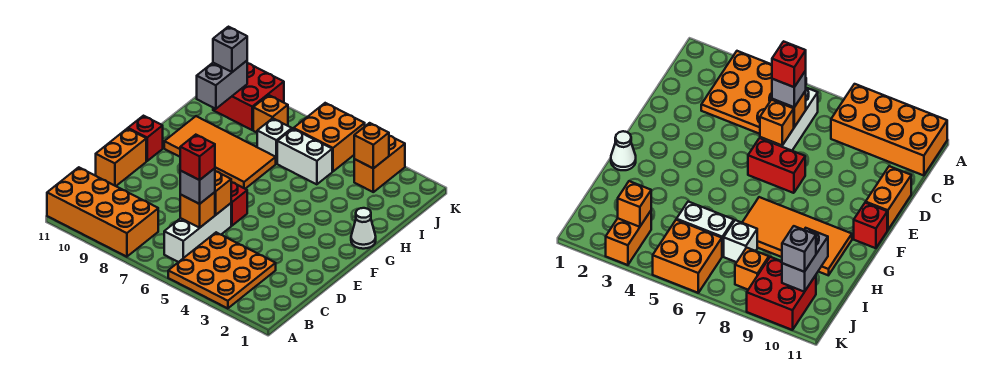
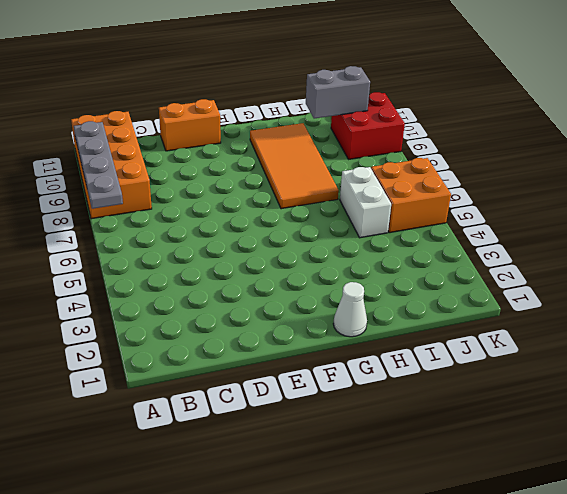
grey plate A7:A10 level 2 -> none
none -> orange plate A3:C5 level 1
none -> white brick B6:D6 level 1
none -> red brick E6:E7 level 1

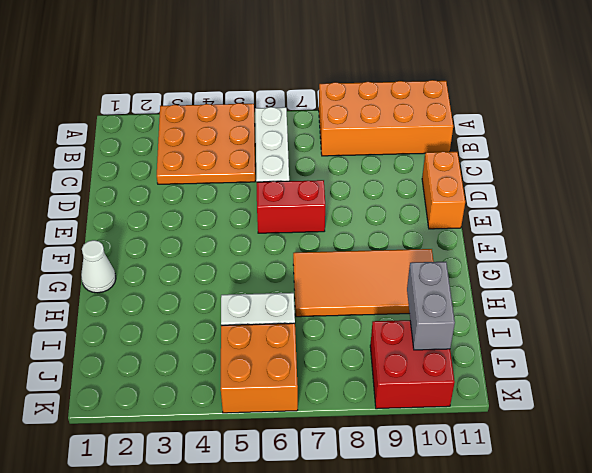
none -> red brick F11 level 1
none -> white brick I7 level 1
none -> orange brick J3:K3 level 1

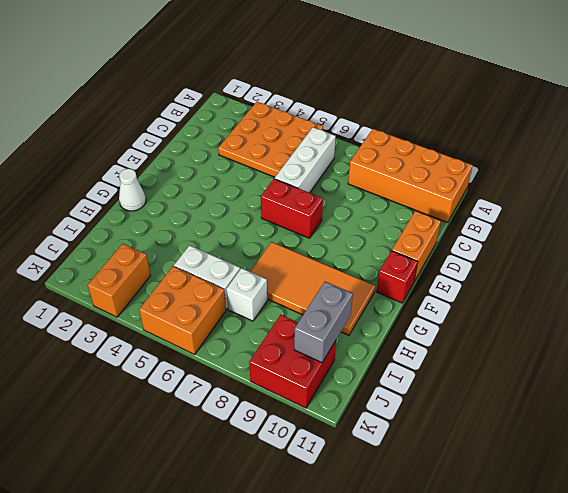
none -> orange brick J8 level 1
none -> orange brick C6 level 2
none -> orange brick D6 level 2

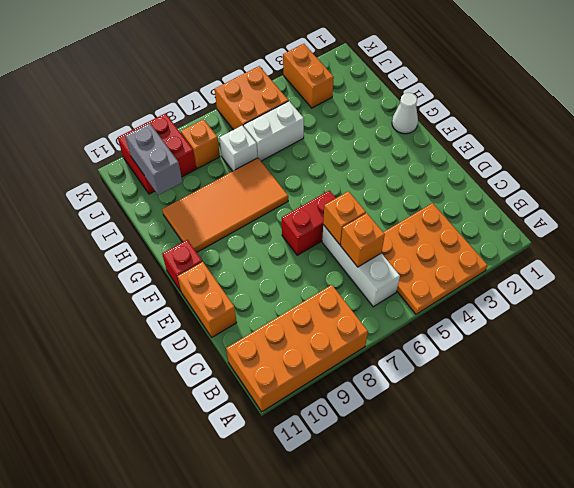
none -> orange brick J3 level 2
none -> grey brick C6 level 3
none -> grey brick J10 level 3

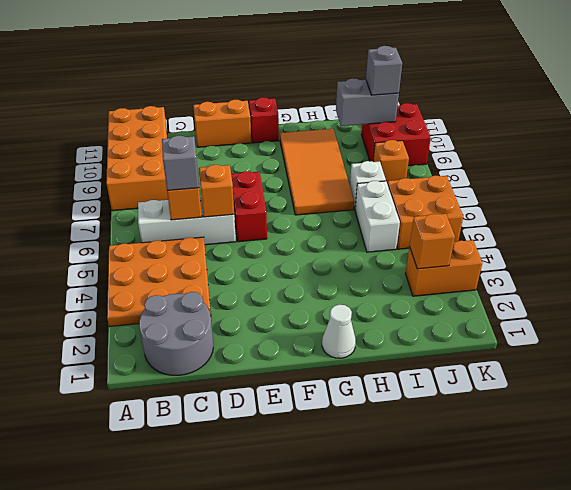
grey round brick B1:C2 level 1 -> none
none -> red brick C6 level 4

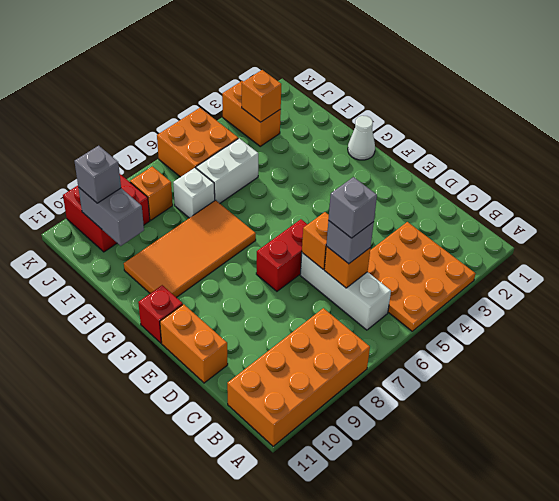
grey brick C6 level 4 -> red brick C6 level 4

